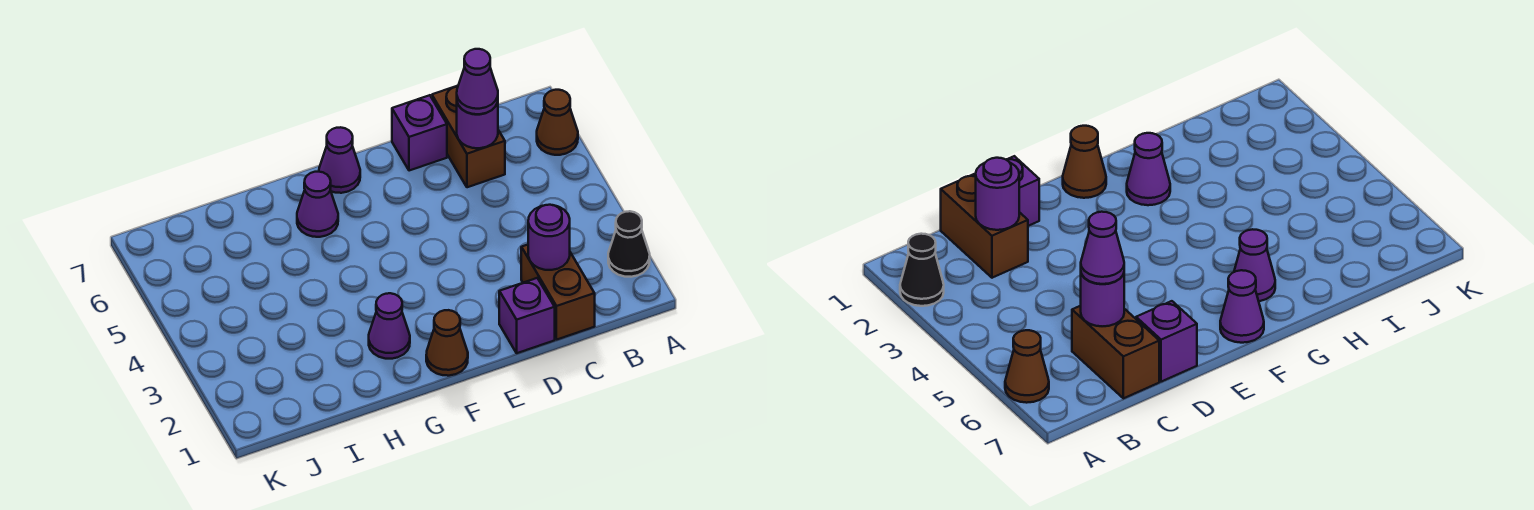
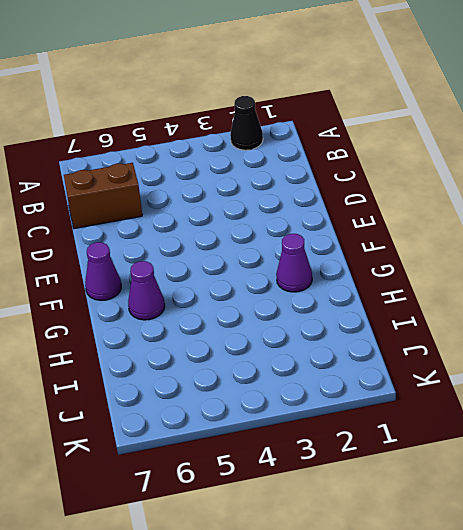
none -> brown cone A6 level 1
none -> brown brick C1:C2 level 1
none -> purple brick D1 level 1

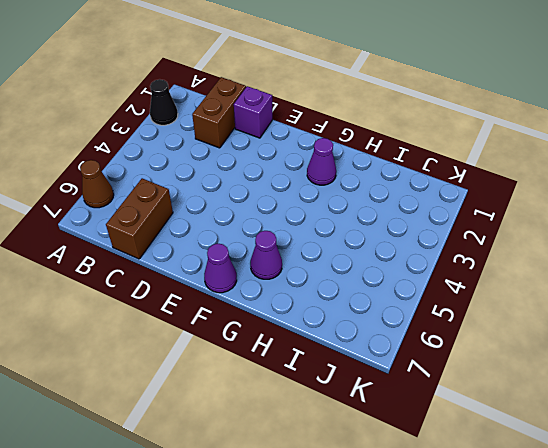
none -> purple brick D7 level 1
none -> brown cone F1 level 1
none -> purple round brick C2 level 2

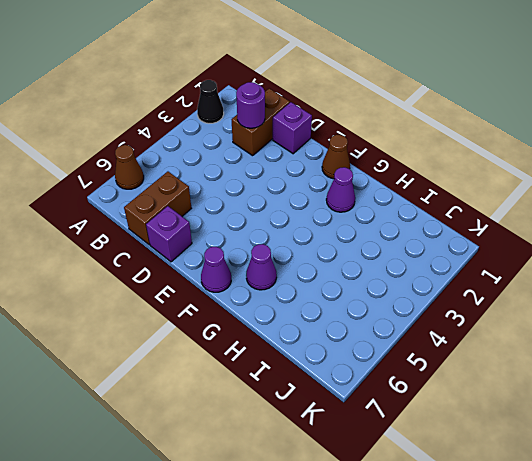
none -> purple round brick C6 level 2
none -> purple cone C6 level 3

